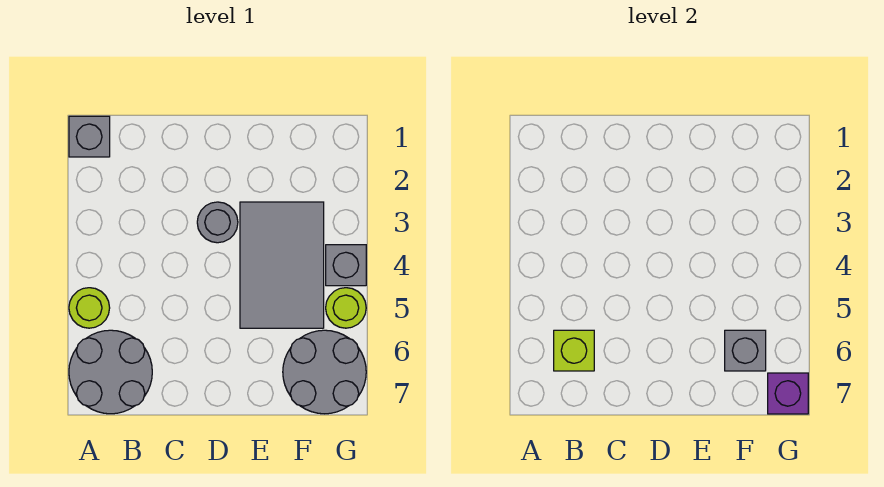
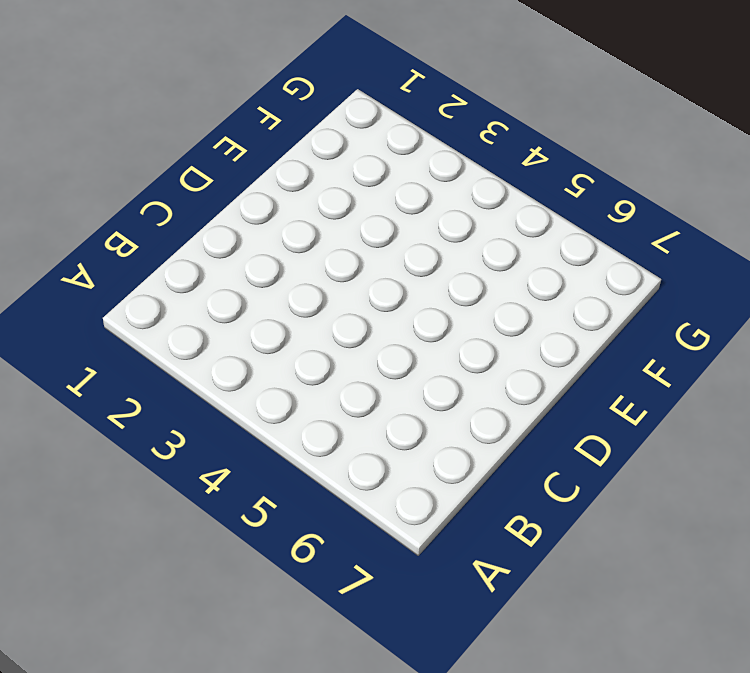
none -> grey brick A1 level 1
none -> lime round brick A5 level 1

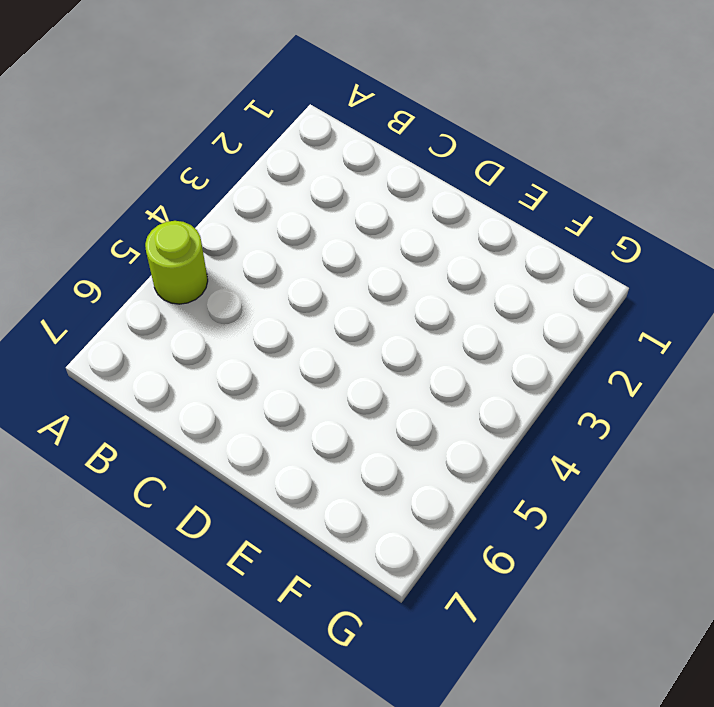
none -> grey brick A1 level 1
none -> grey round brick A6:B7 level 1

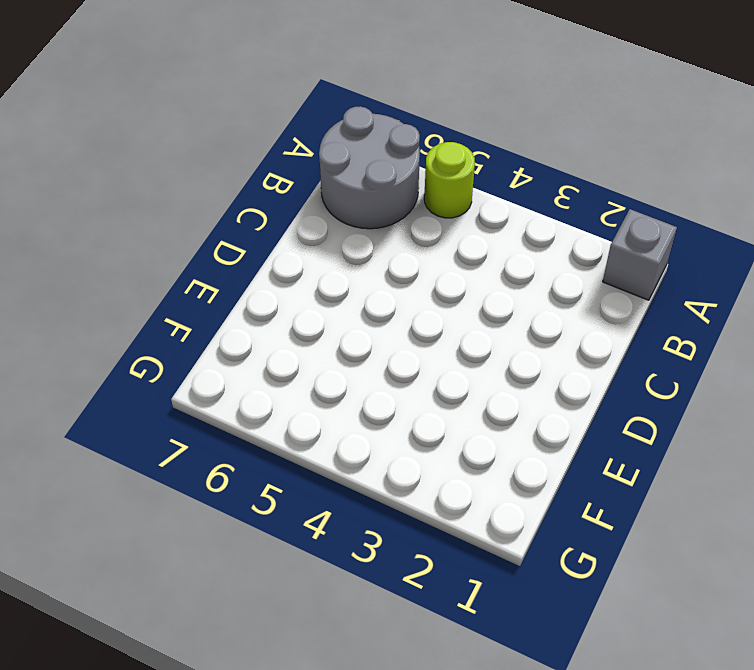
none -> grey round brick D3 level 1
none -> grey tile E3:F5 level 1

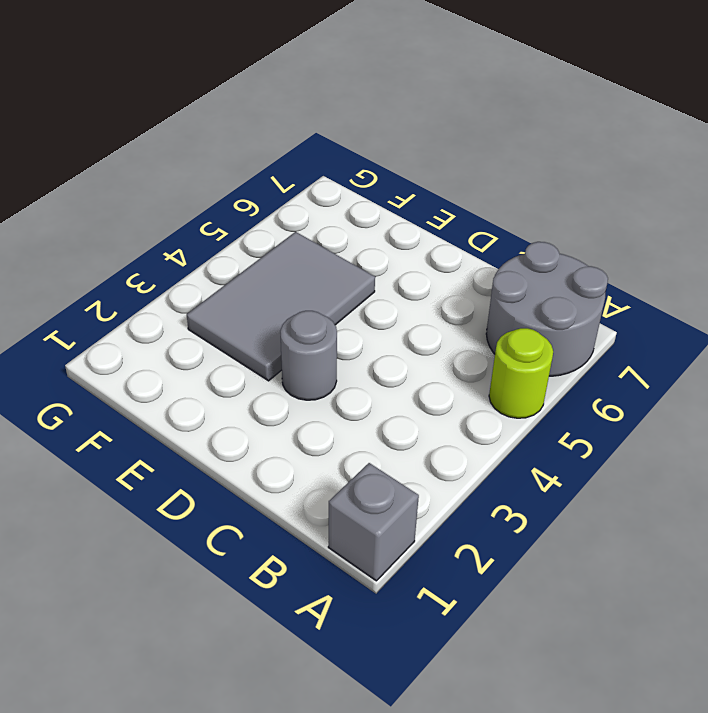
none -> grey round brick F6:G7 level 1
none -> grey brick G4 level 1

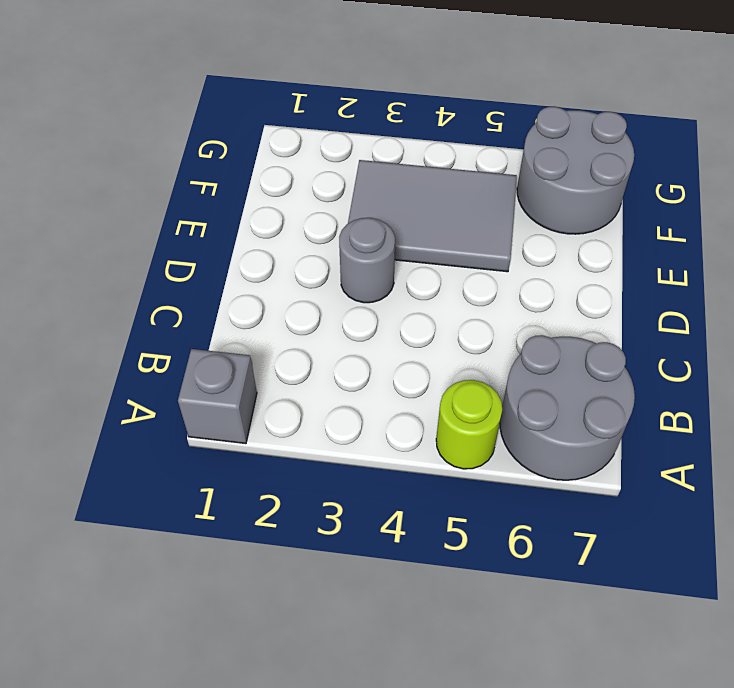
none -> grey brick G4 level 1
none -> lime round brick G5 level 1

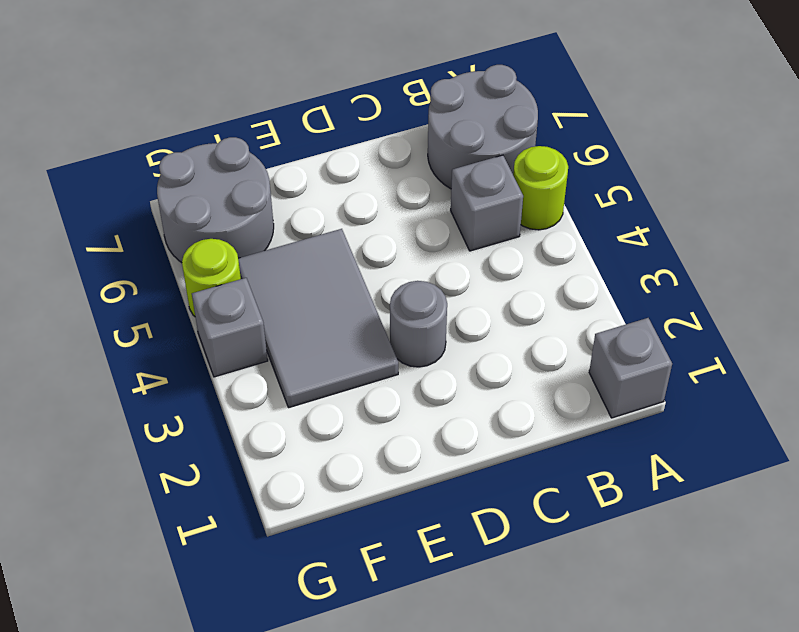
grey brick B5 level 1 -> grey brick F6 level 2
none -> lime brick B6 level 2
none -> purple brick G7 level 2

